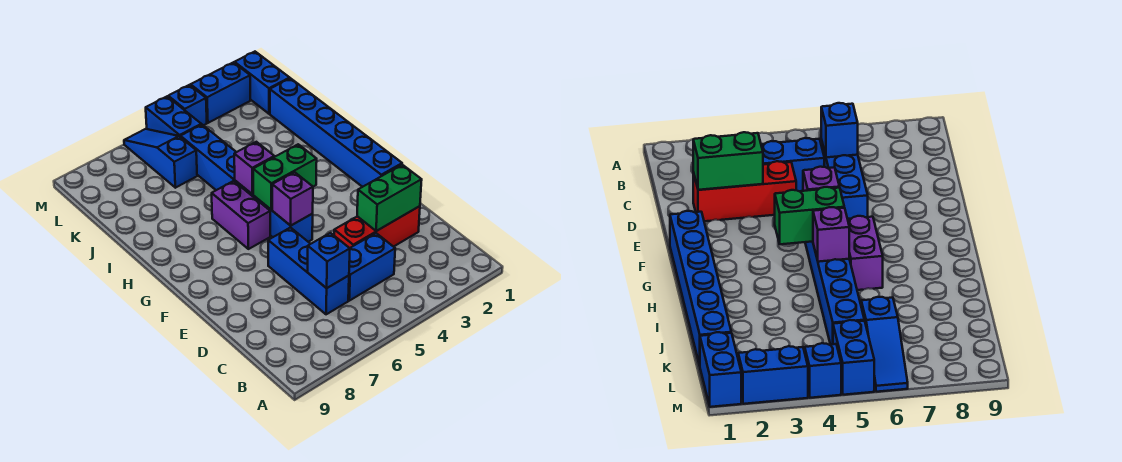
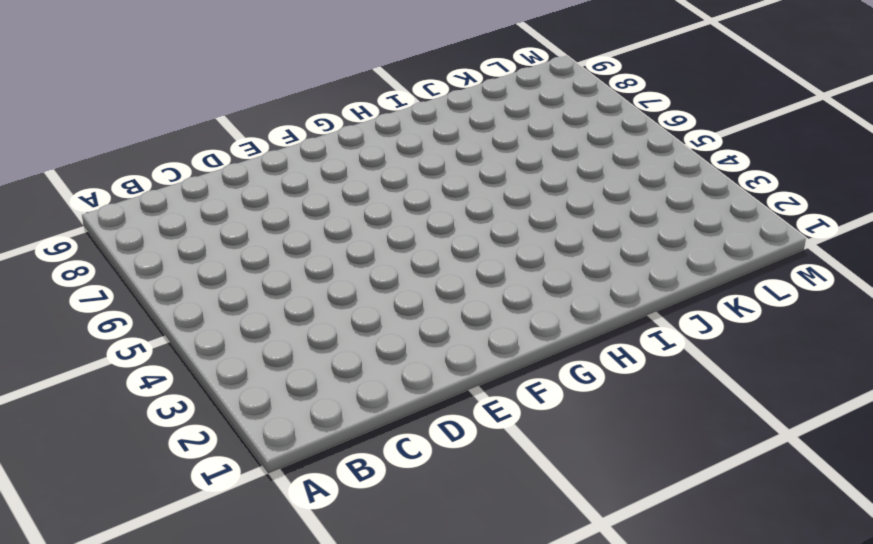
none -> blue brick C4:C5 level 1
none -> blue brick C6:E6 level 1
none -> red brick D2:D4 level 1

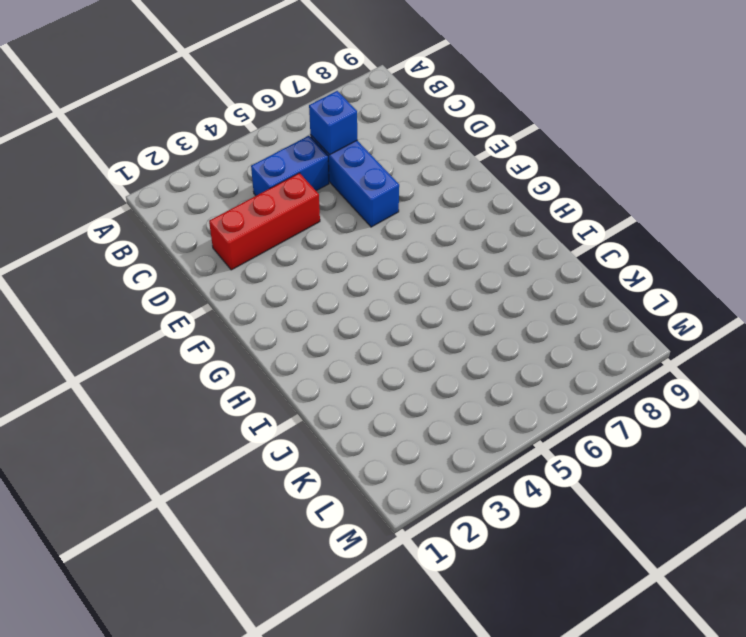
none -> blue brick F1:K1 level 1
none -> blue brick F5:K5 level 1
none -> purple brick G6:H6 level 1

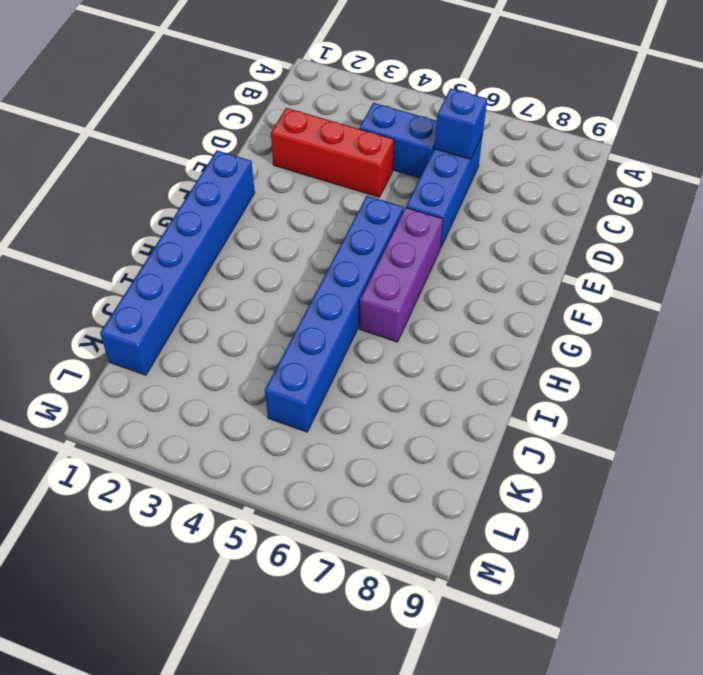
purple brick F6:H6 level 1 -> purple brick G6:H6 level 1
none -> blue slope K6:M6 level 1 top K
none -> blue brick L1:M1 level 1
none -> blue brick L5:M5 level 1

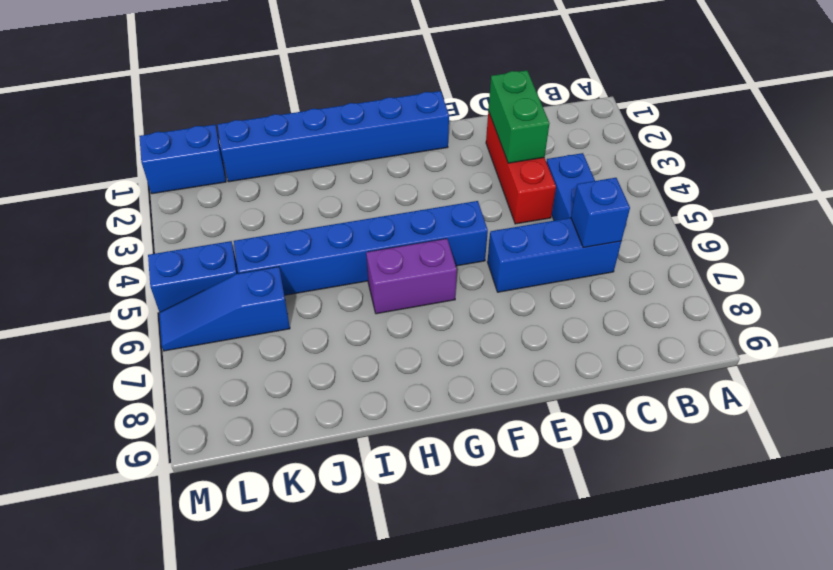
none -> blue brick M2:M3 level 1
none -> blue brick M4 level 1
none -> purple brick F5 level 2

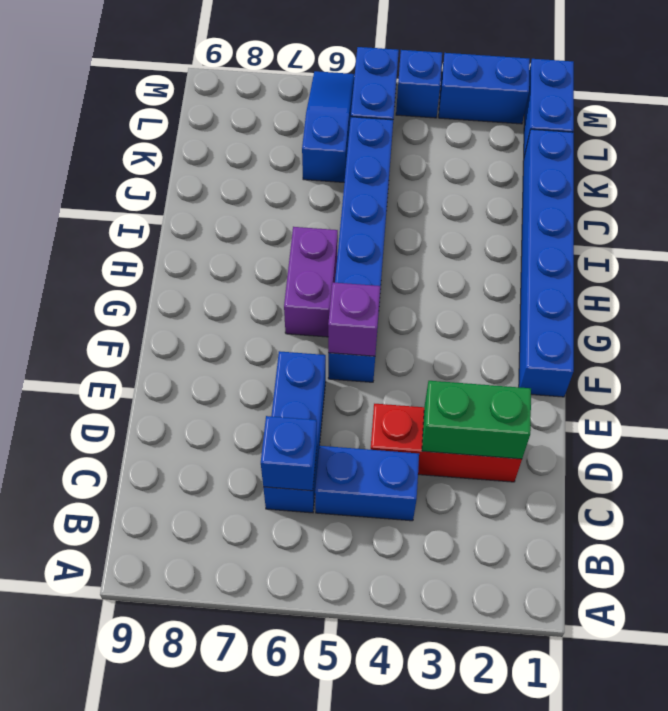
none -> green brick G4:G5 level 2
none -> purple brick H5 level 2

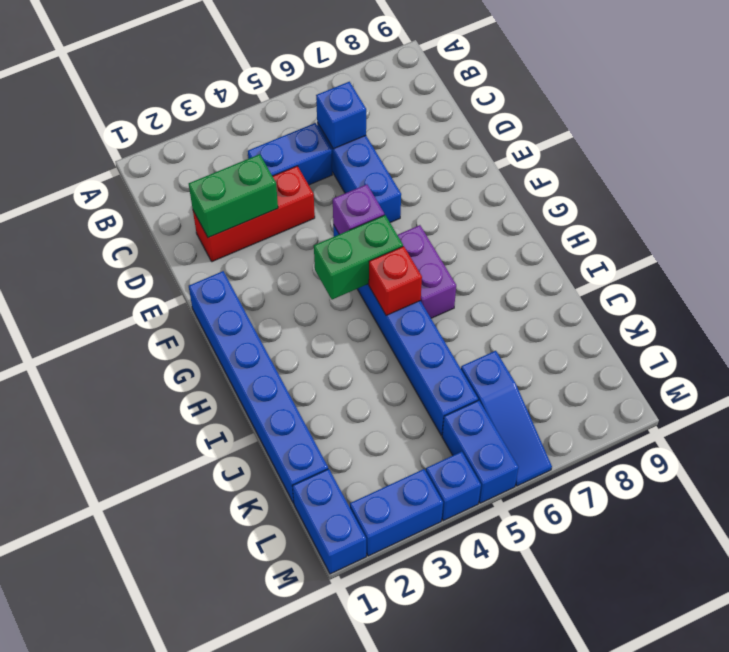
red brick H5 level 2 -> purple brick H5 level 2

